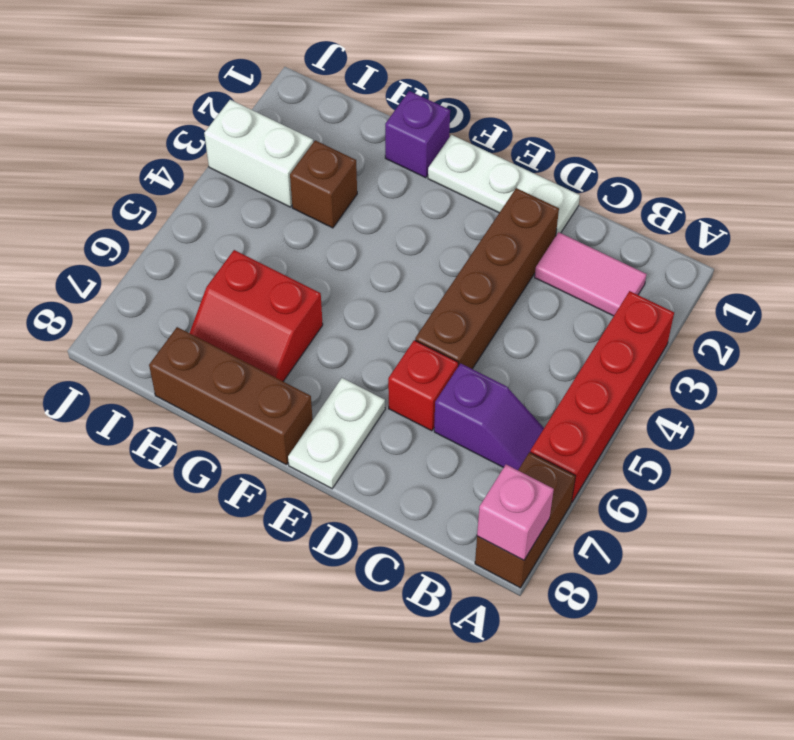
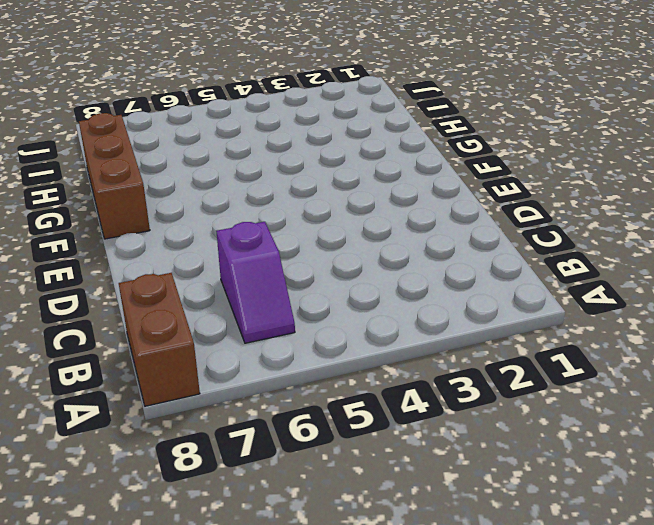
brown brick A8:B8 level 1 -> brown brick A7:A8 level 1
none -> red brick A3:A6 level 1
none -> pink tile B2:C2 level 1
none -> white plate D1:F1 level 1

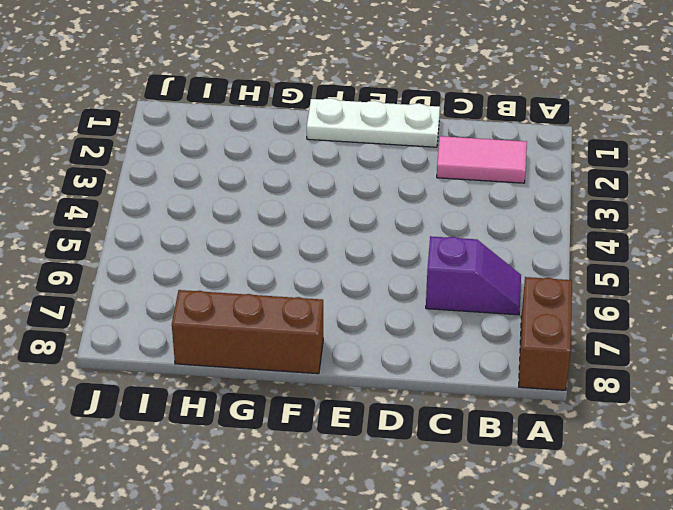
none -> red brick A3:A6 level 1
none -> brown brick D2:D5 level 1
none -> red brick D6 level 1

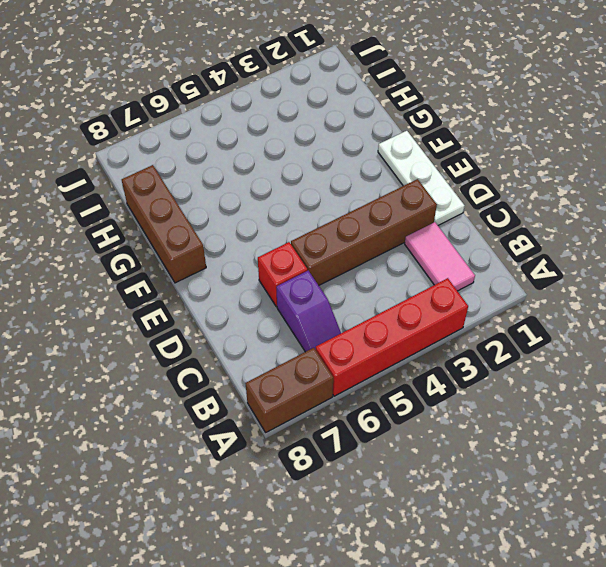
none -> white plate E7:E8 level 1
none -> purple brick G1 level 1
none -> red slope G6:H7 level 1 top 6

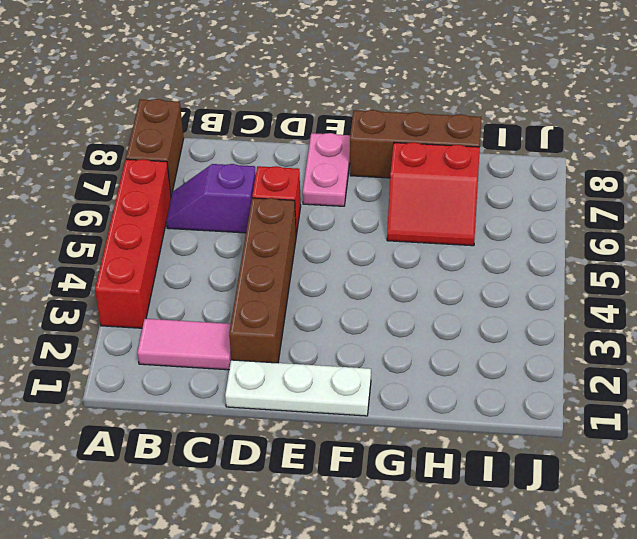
pink plate E7:E8 level 1 -> white plate E7:E8 level 1
red slope G6:H7 level 1 top 7 -> red slope G6:H7 level 1 top 6
none -> purple brick G1 level 1
none -> brown brick H3 level 1
none -> white brick I3:J3 level 1

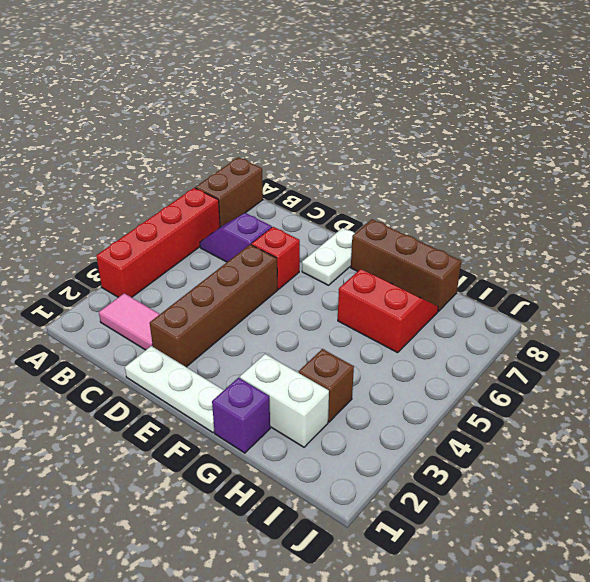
white brick G2:H2 level 1 -> white brick I3:J3 level 1
none -> pink brick A8 level 2

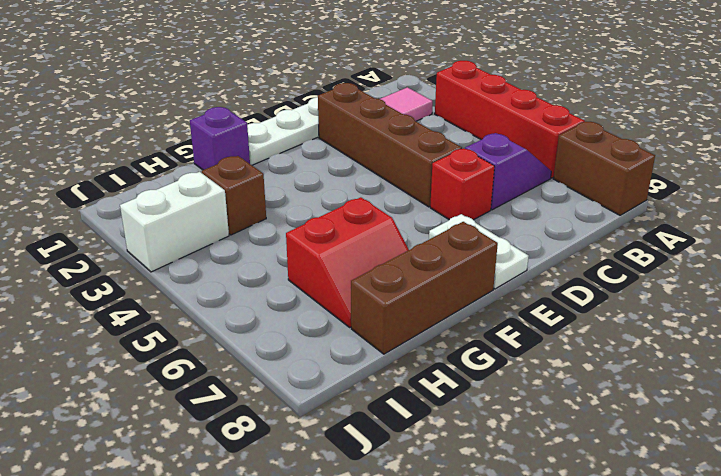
none -> pink brick A8 level 2

